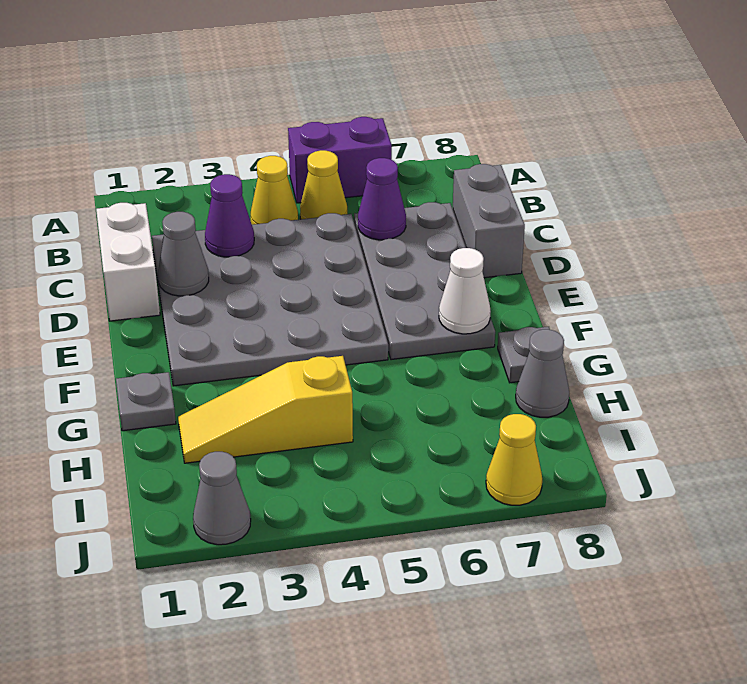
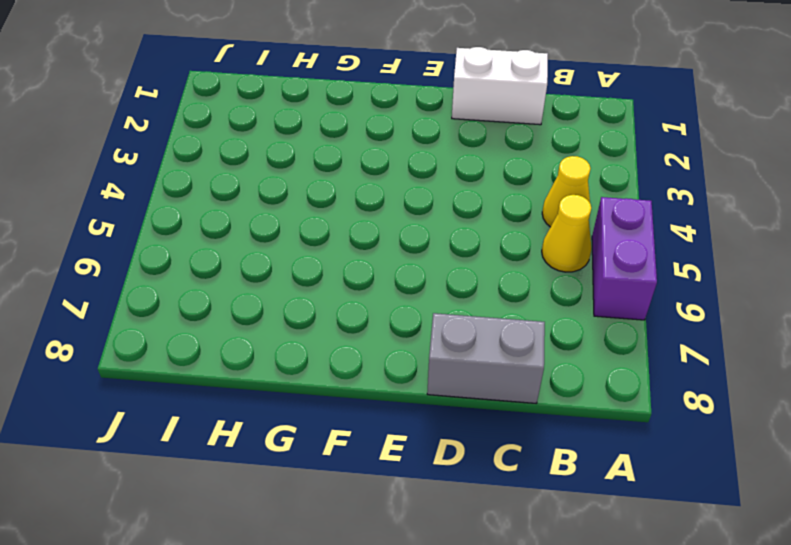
none -> grey plate C2:F5 level 1
none -> grey plate C6:F7 level 1
none -> grey plate G1 level 1

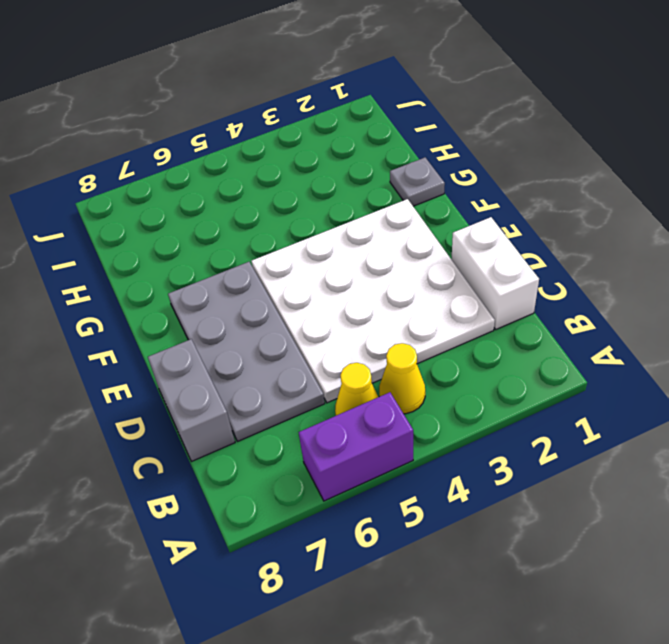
white plate C2:F5 level 1 -> grey plate C2:F5 level 1
none -> grey plate G8 level 1
none -> yellow slope H2:H4 level 1 top 4
none -> grey cone H8 level 1

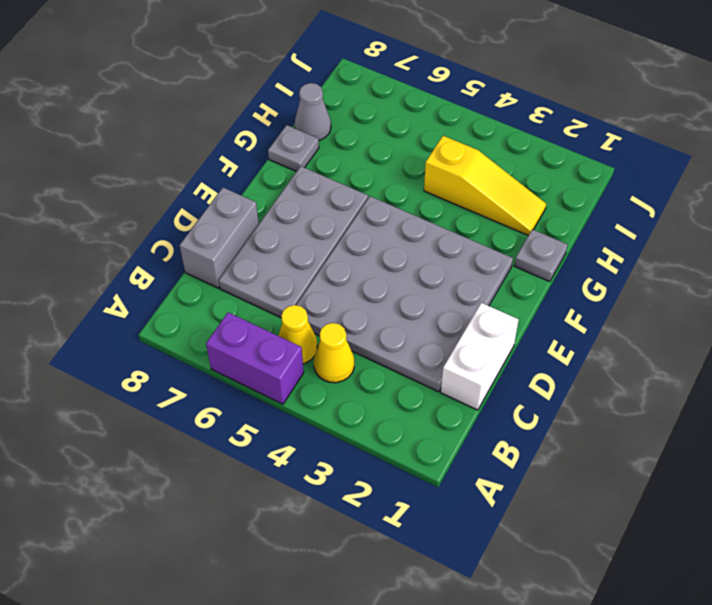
none -> grey cone J2 level 1
none -> yellow cone J7 level 1
none -> purple cone C3 level 2

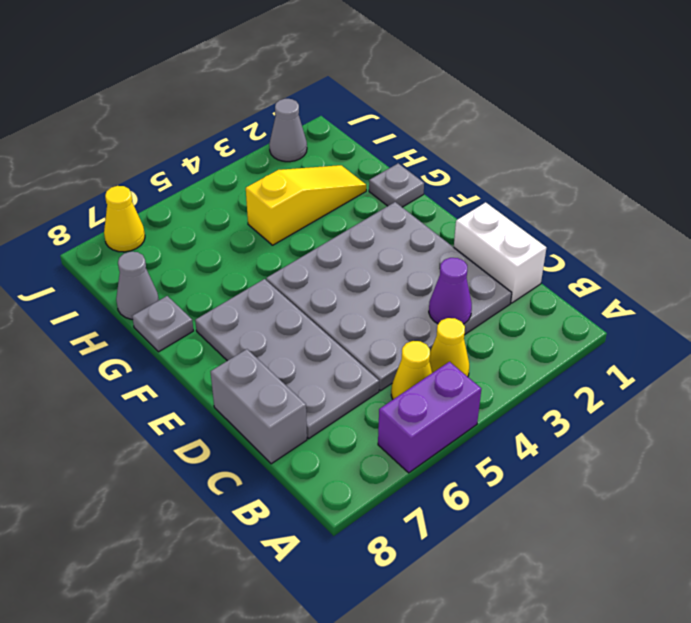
none -> purple cone C6 level 2
none -> grey cone D2 level 2
none -> white cone F7 level 2

